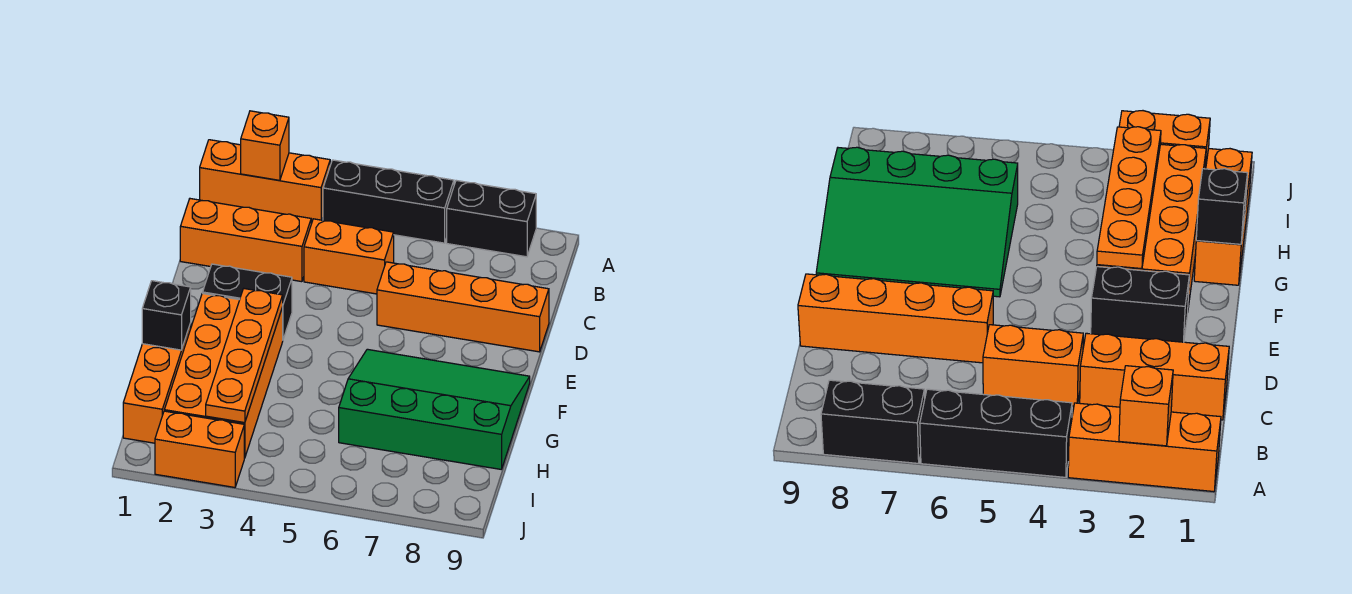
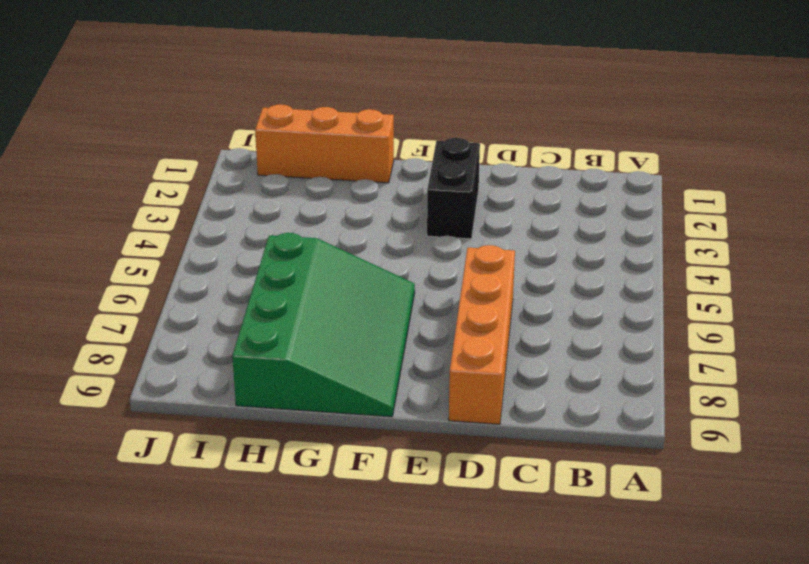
none -> orange brick A1:A3 level 1
none -> black brick A4:A6 level 1
none -> black brick A7:A8 level 1

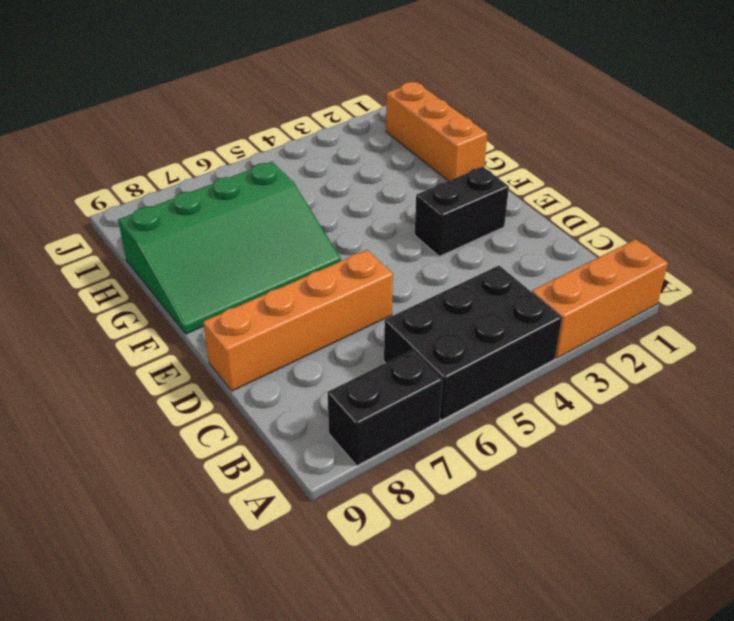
black brick A4:B6 level 1 -> black brick A4:A6 level 1
none -> orange brick C1:C3 level 1
none -> orange brick C4:C5 level 1
none -> orange brick F2:I3 level 1

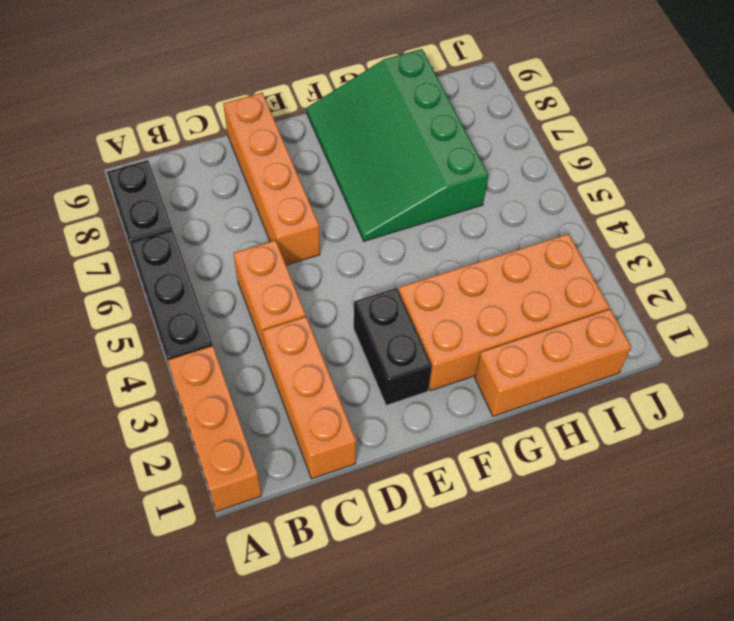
none -> orange brick J2:J3 level 1
none -> orange brick A2 level 2
none -> orange plate F3:I3 level 2

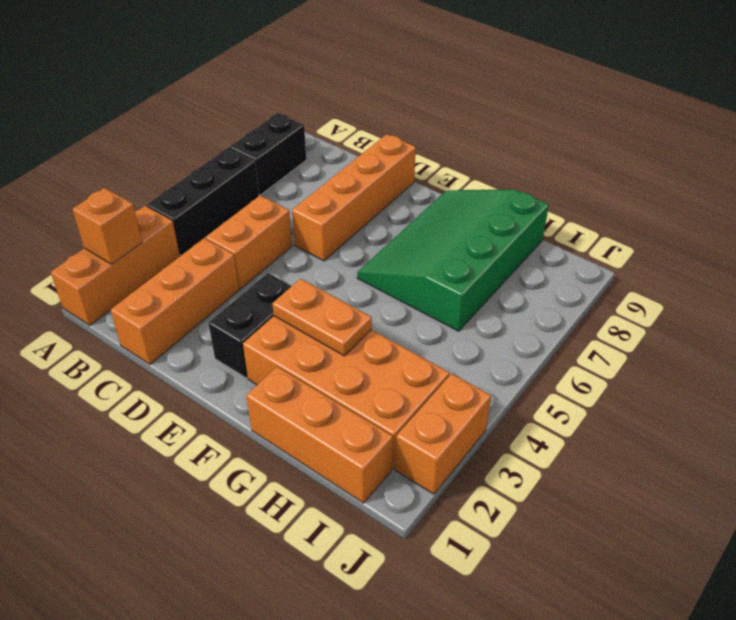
orange plate F3:G3 level 2 -> orange plate F3:I3 level 2
none -> black brick G1 level 2

